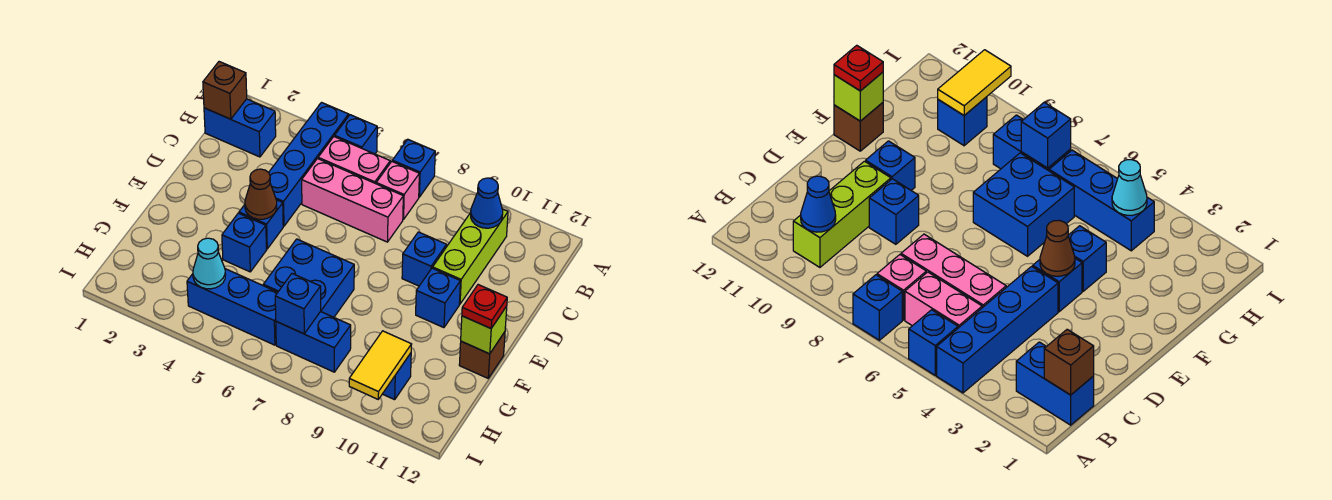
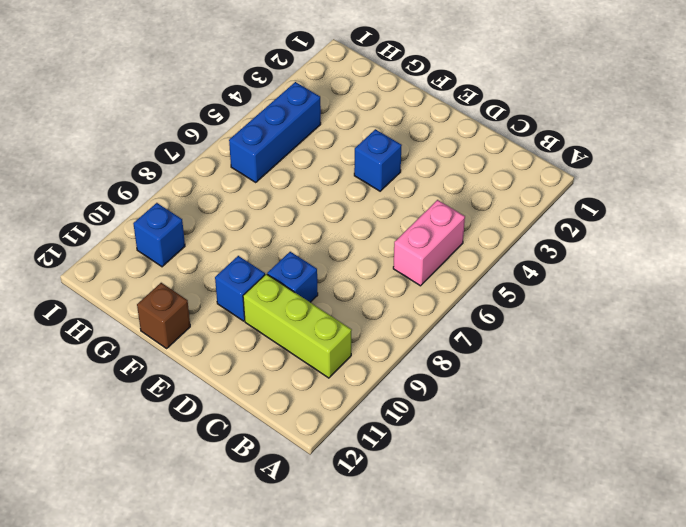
none -> blue brick A4:D4 level 1
none -> blue brick A5 level 1
none -> blue brick A7 level 1

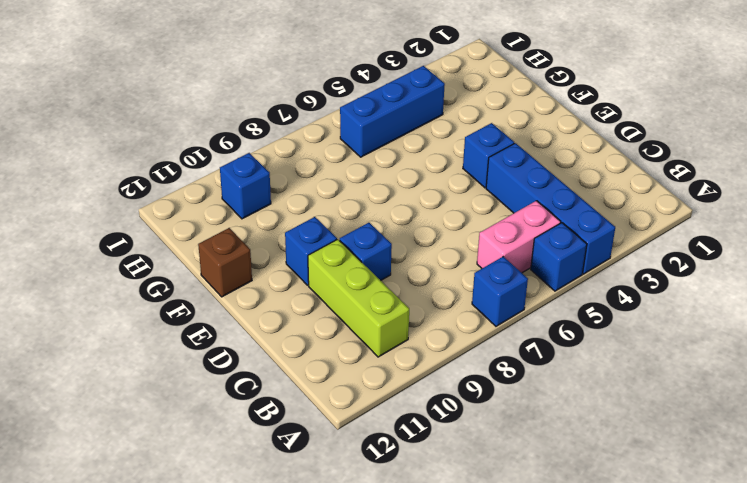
none -> blue brick B1:B2 level 1
none -> pink brick B7 level 1
none -> pink brick C5:C7 level 1

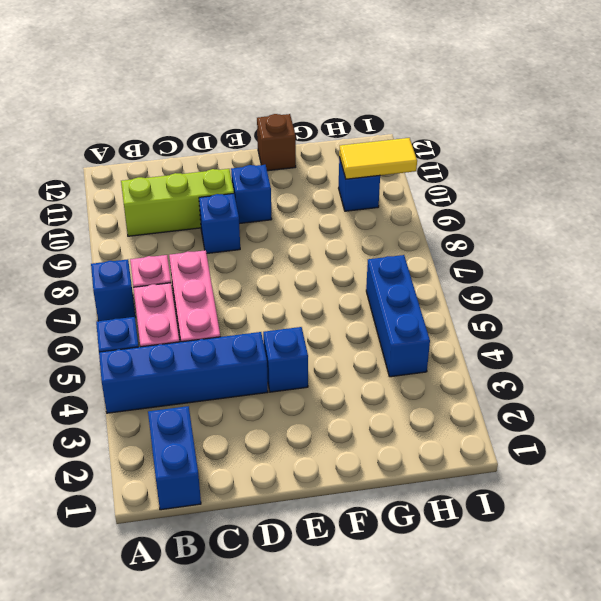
none -> blue brick F4 level 1
none -> blue brick F6:G7 level 1
none -> blue brick H7:H8 level 1

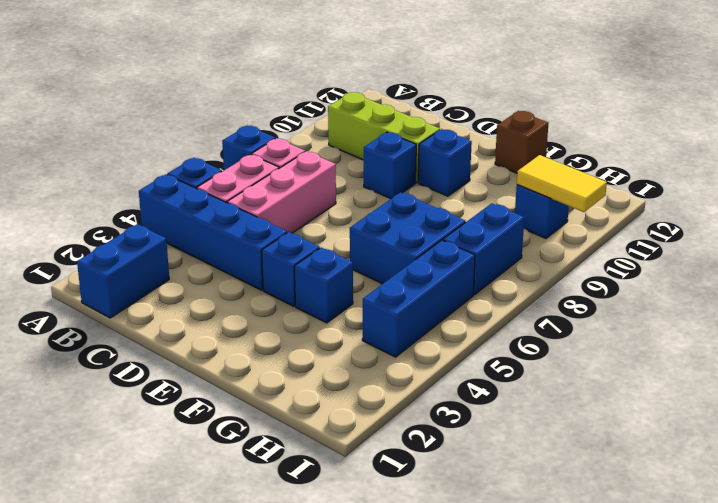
none -> brown brick B1 level 2
none -> blue cone B10 level 2
none -> brown cone E4 level 2

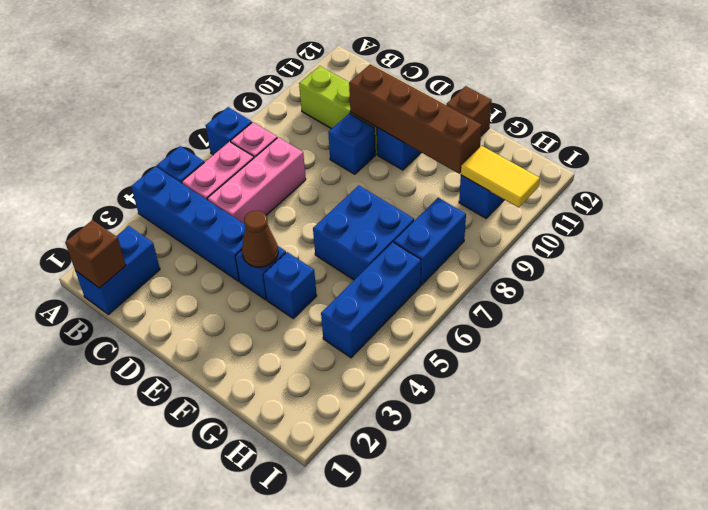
brown brick D10:G10 level 2 -> none
none -> blue cone B10 level 2
none -> lime brick F12 level 2
none -> cyan cone H4 level 2

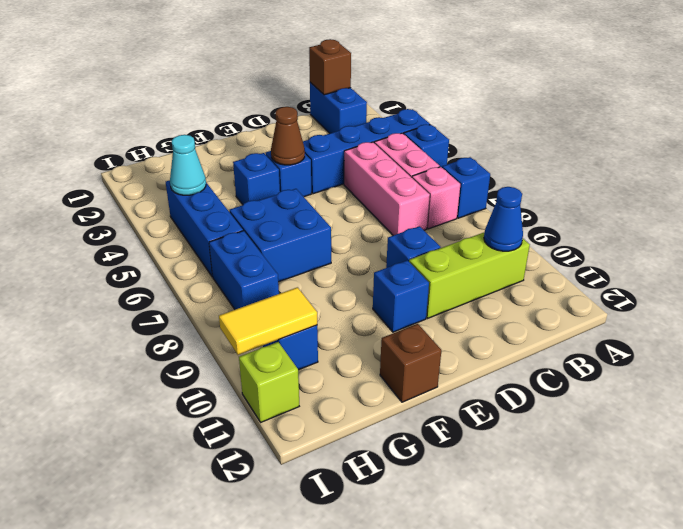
lime brick I11 level 1 -> lime brick F12 level 2
none -> blue brick H7 level 2
none -> red plate F12 level 3

